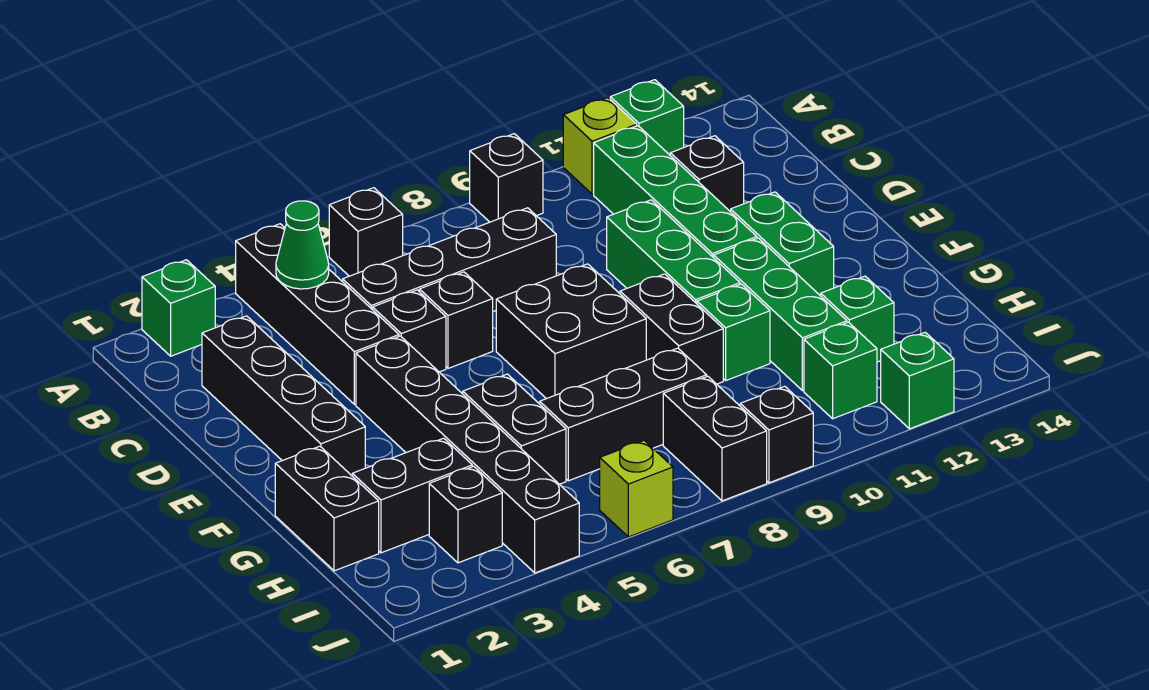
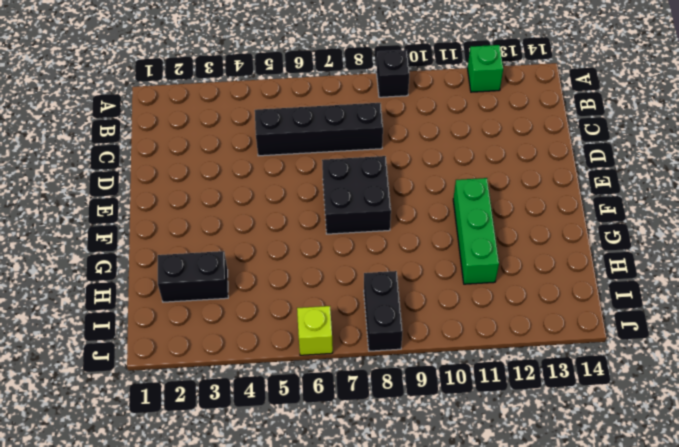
none -> green brick A2 level 1
none -> black brick A4:D4 level 1
none -> black brick A6 level 1
none -> lime brick A11 level 1

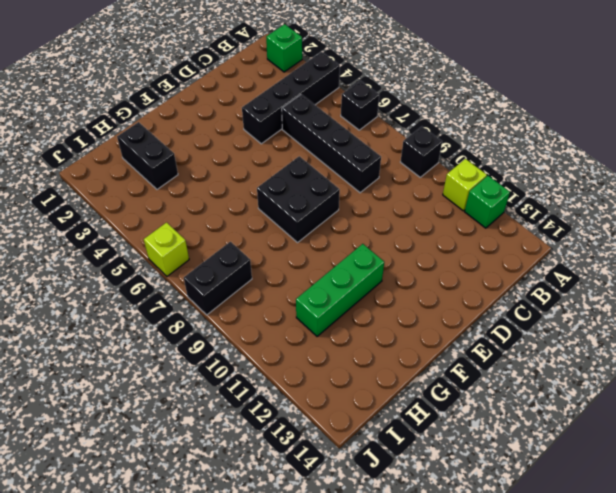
none -> green brick B11:E11 level 1
none -> black brick C2:F2 level 1
none -> black brick C12 level 1
none -> black brick D5 level 1

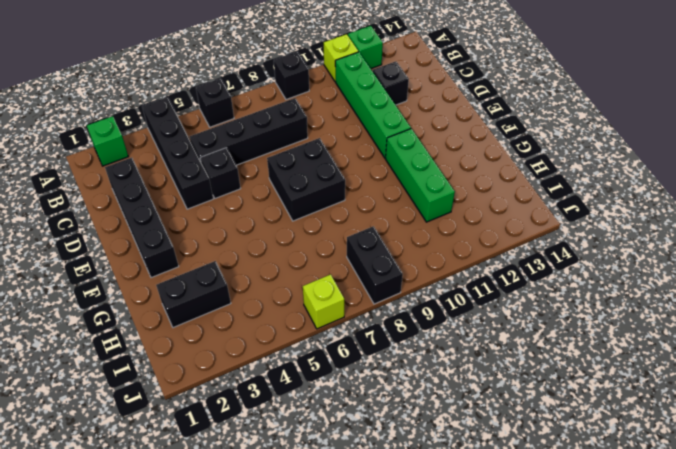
none -> black brick D6 level 1
none -> green brick D10:F10 level 1
none -> black brick E4:J4 level 1
none -> green brick E12:F12 level 1

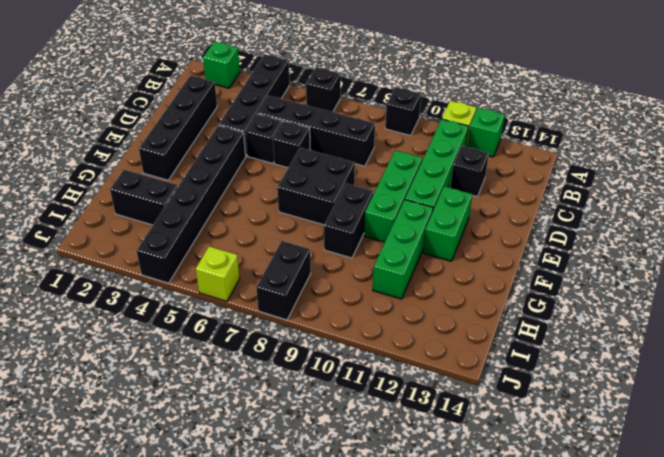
none -> black brick G1:H1 level 1
none -> black brick G5:H5 level 1
none -> green brick G10 level 1
none -> black brick H6:H8 level 1

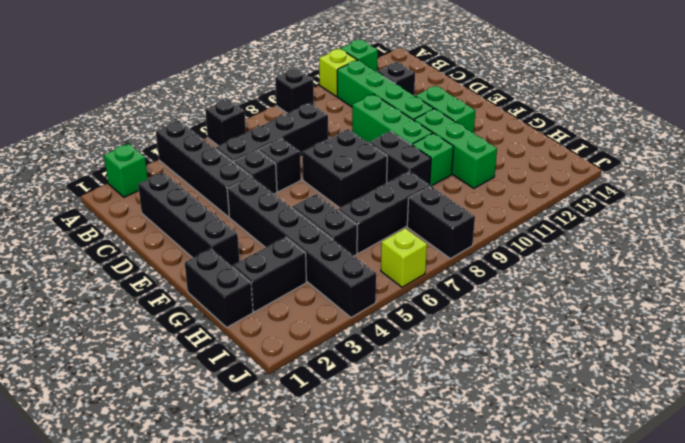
none -> green brick H12 level 1
none -> black brick I3 level 1
none -> green brick I11 level 1
none -> black brick J9 level 1

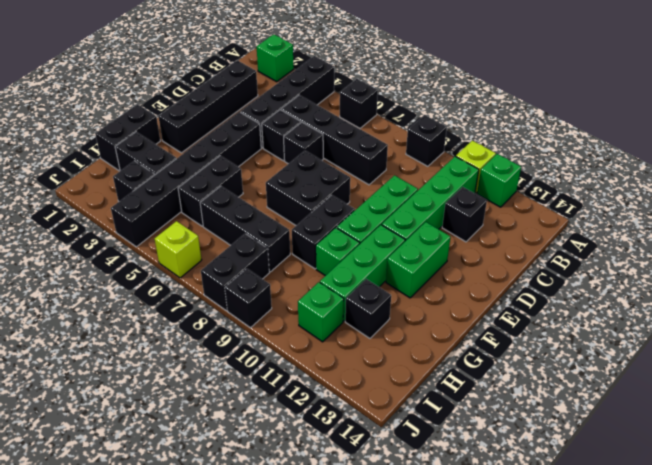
black brick H12 level 1 -> green brick H12 level 1
none -> green brick J12 level 1
none -> green cone B4 level 2

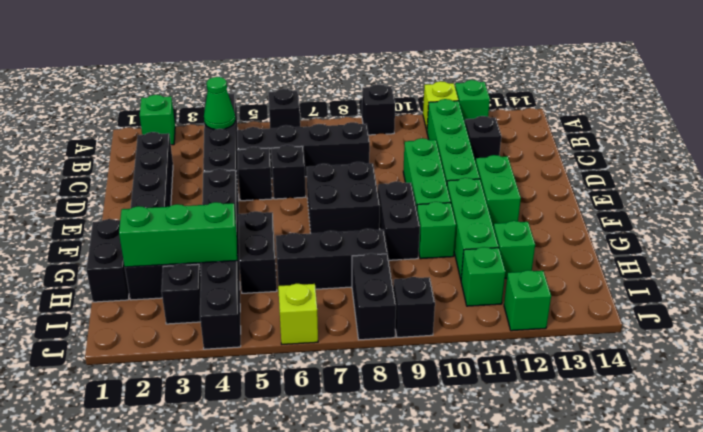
green brick H2:H4 level 2 -> none

